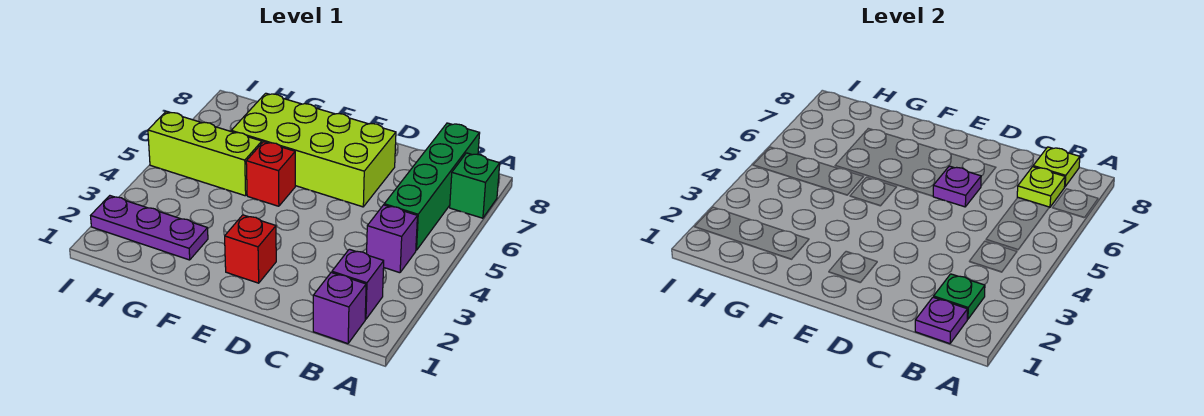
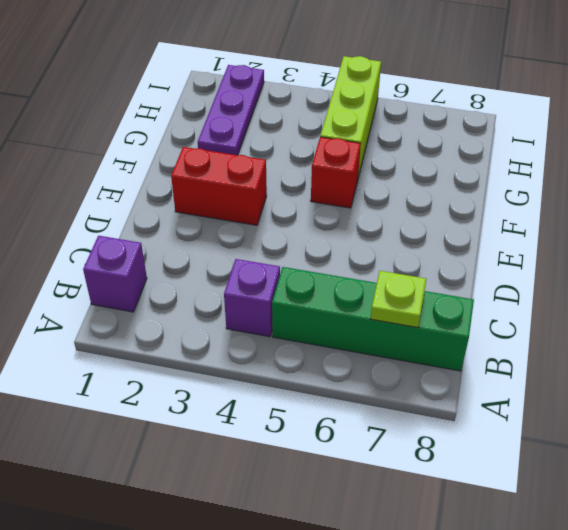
red brick E2:E3 level 1 -> red brick E2 level 1
none -> green brick A7 level 1
none -> purple brick B2 level 1
none -> lime brick D6:G7 level 1

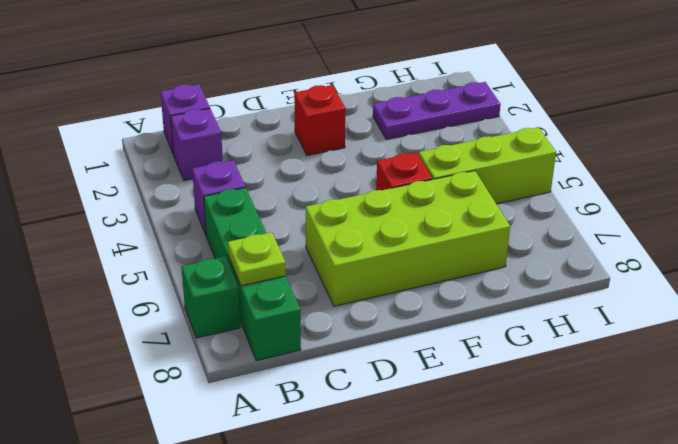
none -> purple plate B1 level 2
none -> green plate B2 level 2
none -> lime plate B8 level 2

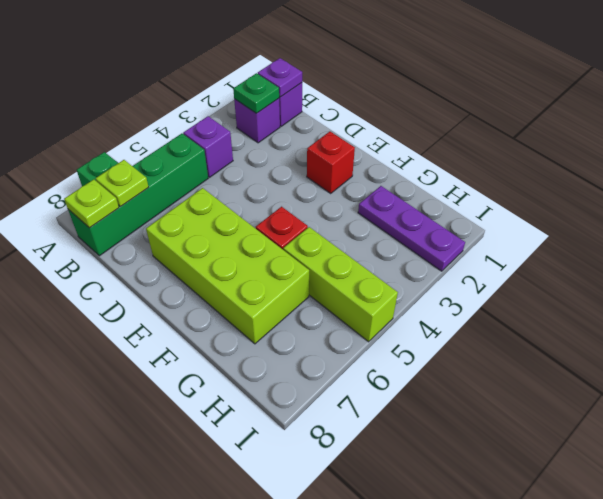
none -> purple plate D6 level 2

